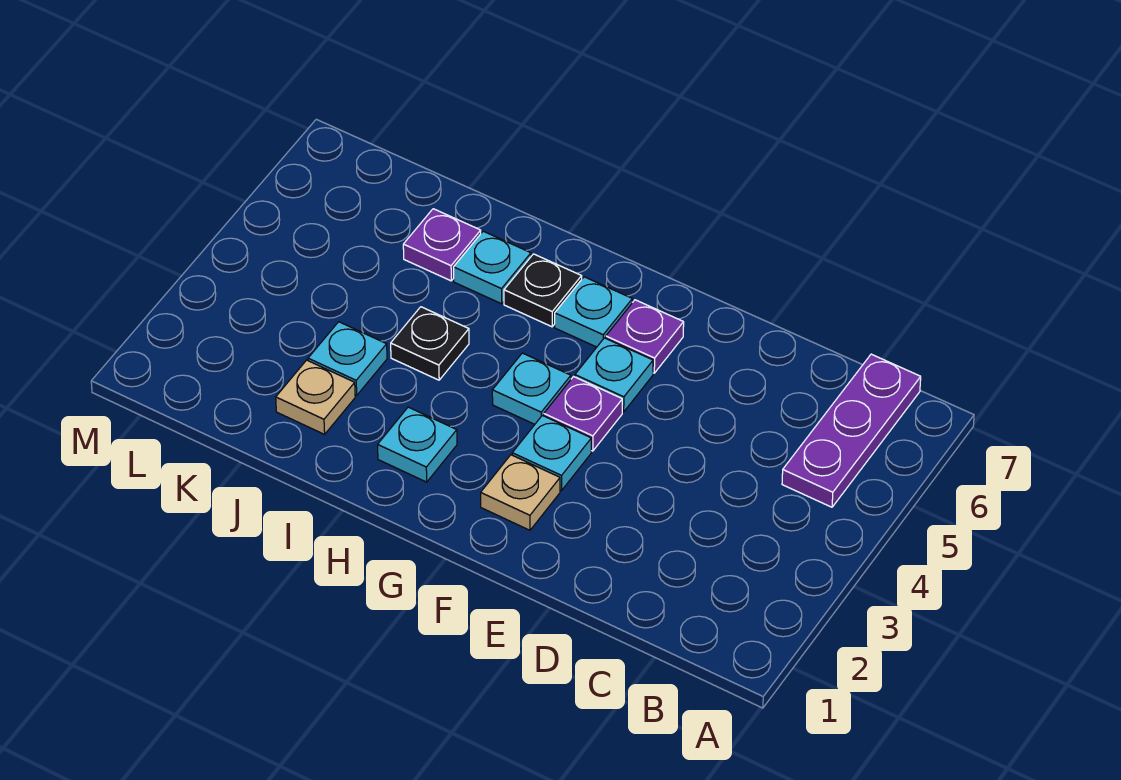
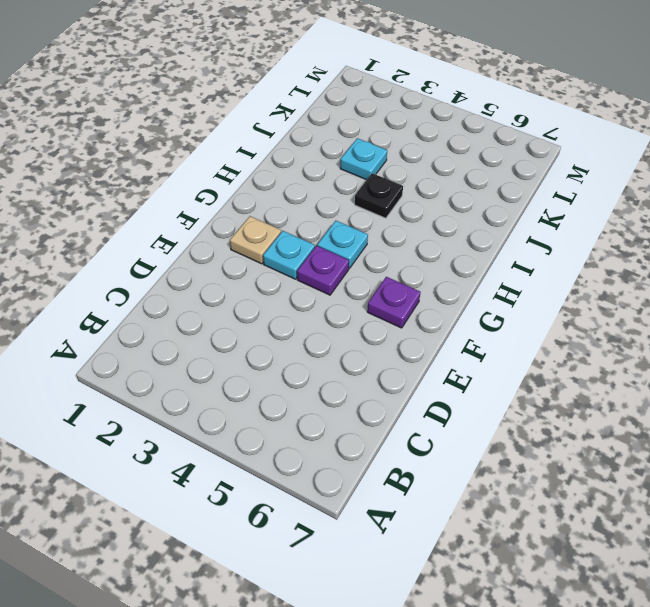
none -> purple plate B5:B7 level 1
none -> cyan plate F5 level 1
none -> cyan plate G6 level 1

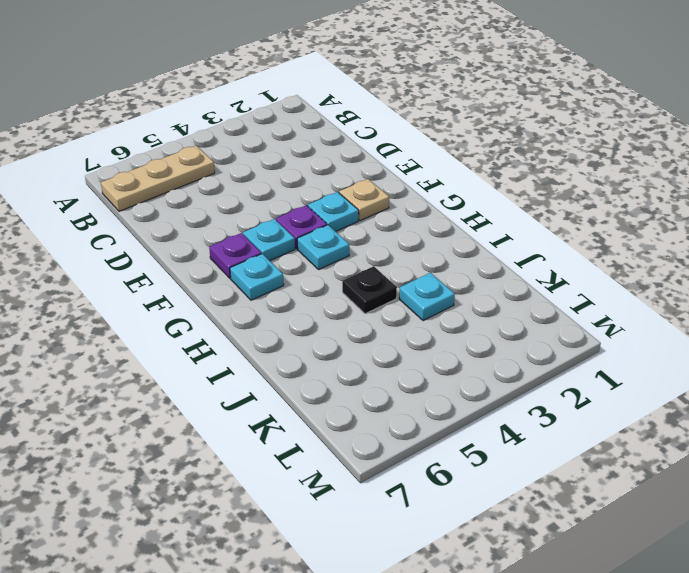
tan plate B5:B7 level 1 -> purple plate B5:B7 level 1
none -> cyan plate H2 level 1
none -> black plate H6 level 1
none -> cyan plate I6 level 1

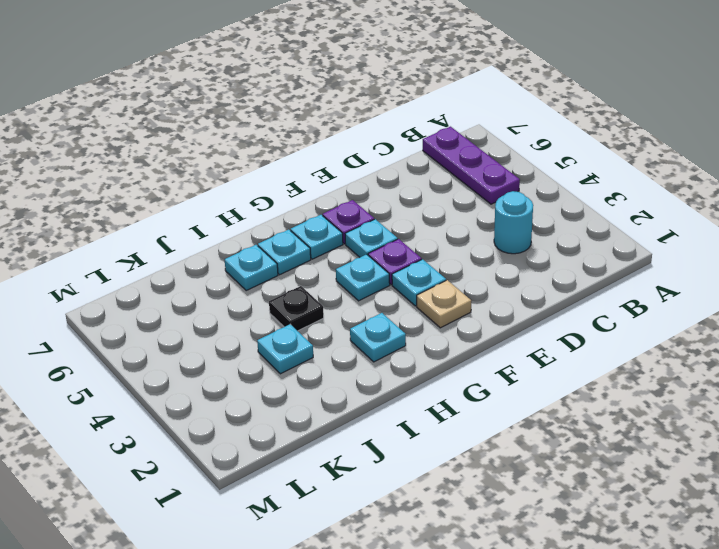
cyan round brick C3 level 1 -> none
cyan plate H6 level 1 -> black plate H6 level 1
none -> tan plate J2 level 1
none -> purple plate J6 level 1

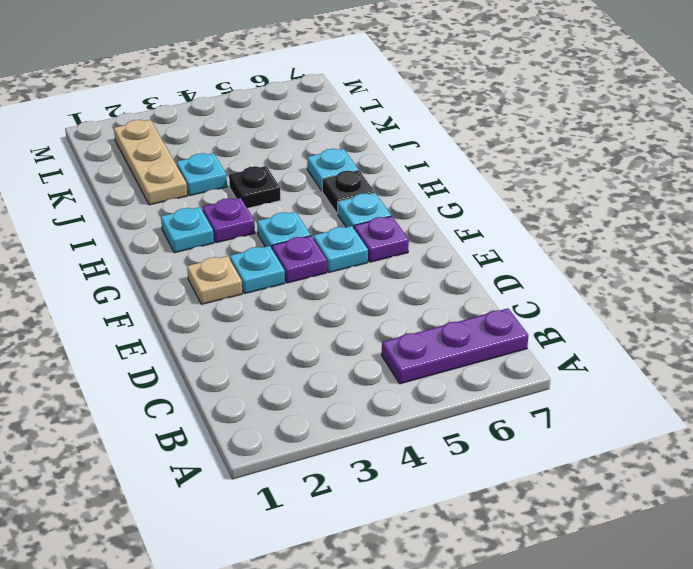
purple plate H3 level 1 -> purple plate J6 level 1
tan plate J2:L2 level 1 -> tan plate J2 level 1

